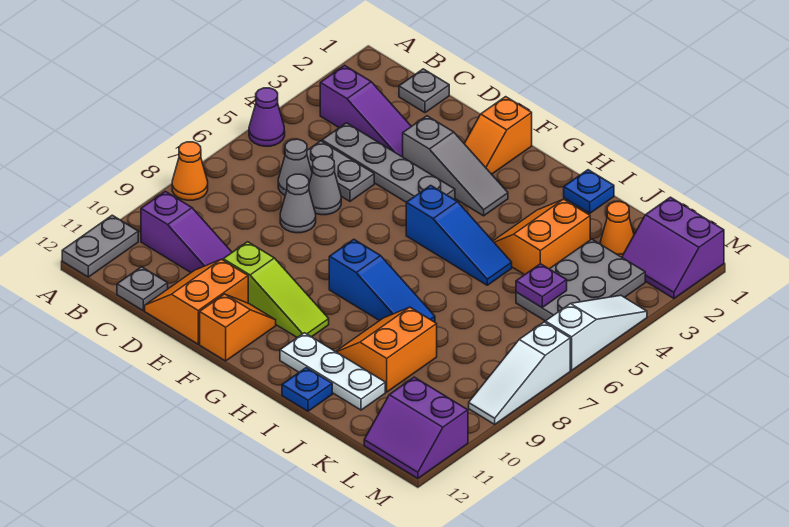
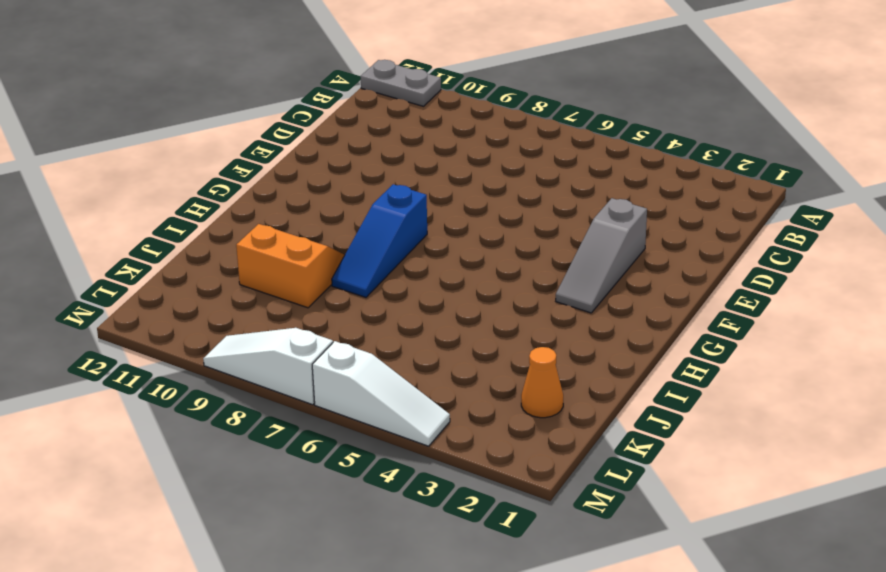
none -> purple cone A5 level 1
none -> orange cone A8 level 1
none -> purple slope B3:D3 level 1 top B
none -> purple slope B10:D10 level 1 top B

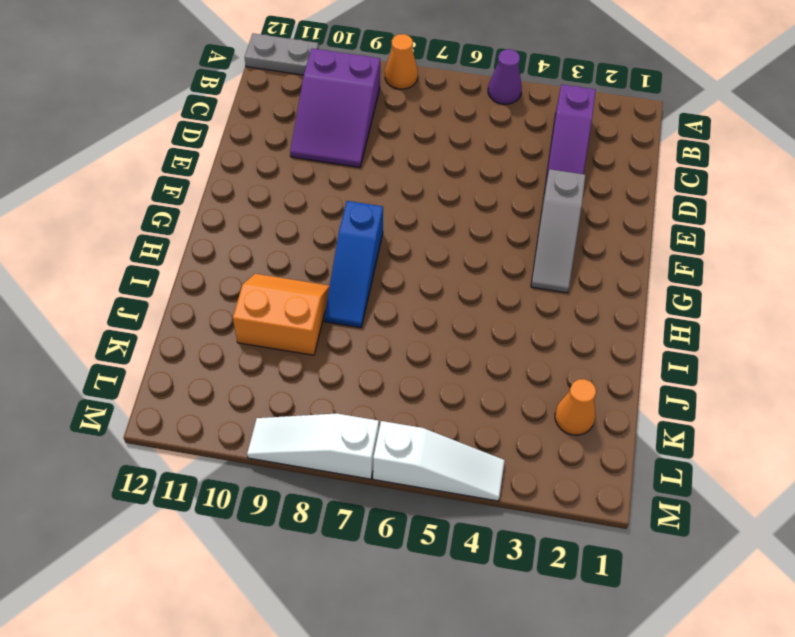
purple slope B9:D10 level 1 top B -> purple slope B10:D10 level 1 top B
none -> grey plate C1 level 1
none -> grey plate C4:F4 level 1
none -> grey plate C5:D5 level 1
none -> grey cone C6 level 1

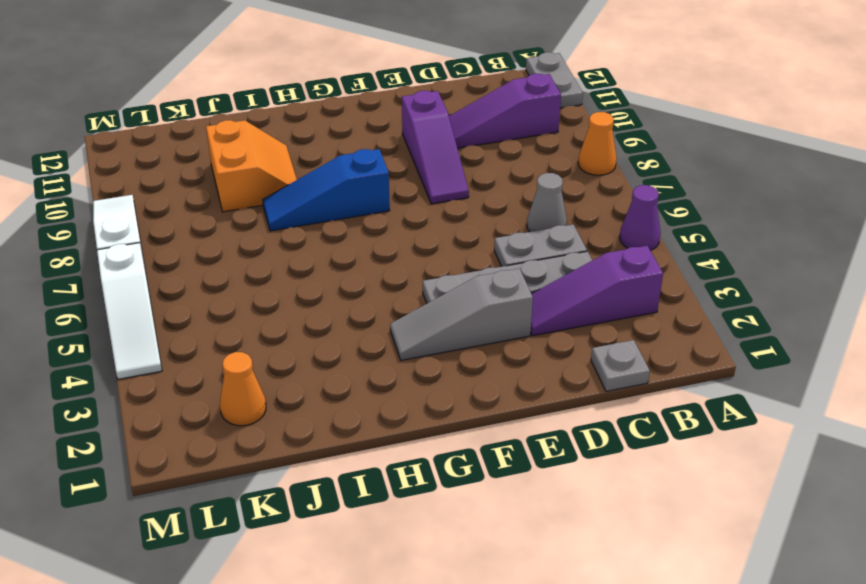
purple slope E8:E10 level 1 top 10 -> lime slope E10:G10 level 1 top E
none -> grey plate C12 level 1
none -> grey cone D6 level 1
none -> grey cone D7 level 1
none -> orange slope D11:E12 level 1 top E

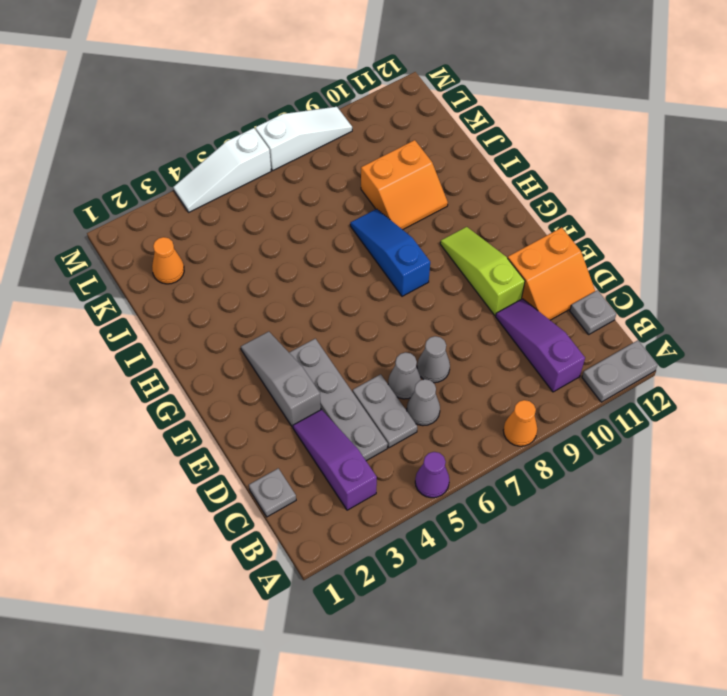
none -> orange slope F1:F2 level 1 top 1
none -> orange slope F11:F12 level 1 top 12
none -> blue slope G5:I5 level 1 top G
none -> white plate H11:J11 level 1

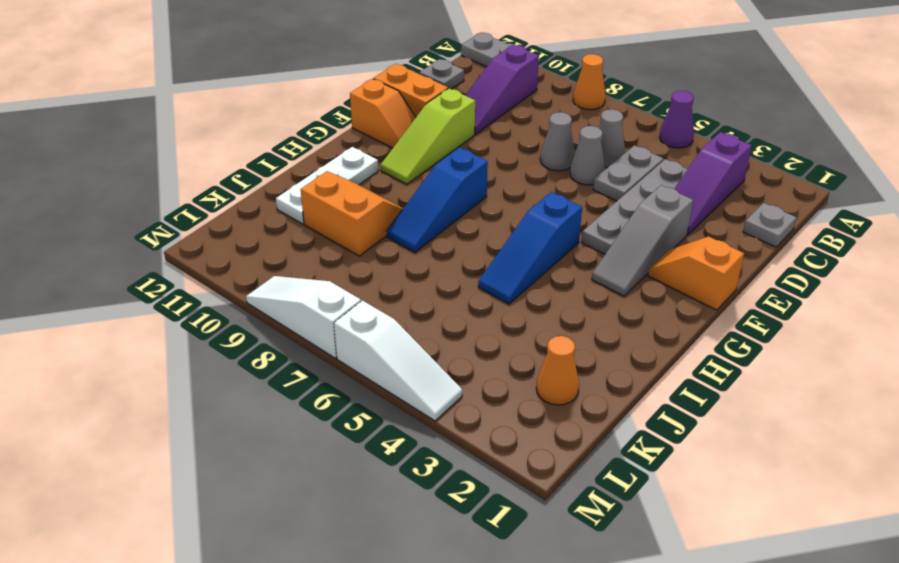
none -> blue plate I1 level 1
none -> orange slope I3:J4 level 1 top J
none -> blue plate I12 level 1
none -> grey plate K3:L5 level 1

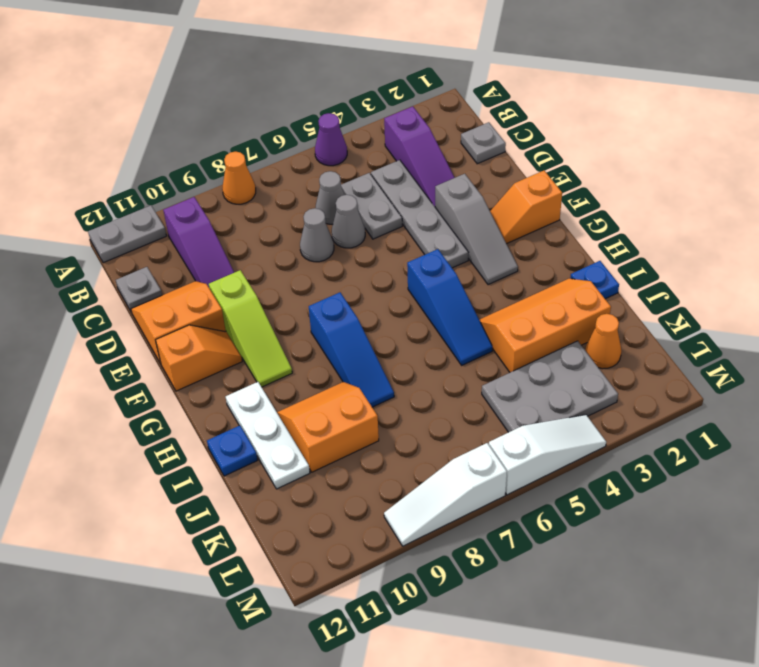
orange slope I2:J4 level 1 top J -> orange slope I3:J4 level 1 top J
none -> purple slope L1:M2 level 1 top 1
none -> purple slope L11:M12 level 1 top 11
none -> purple plate K5 level 2

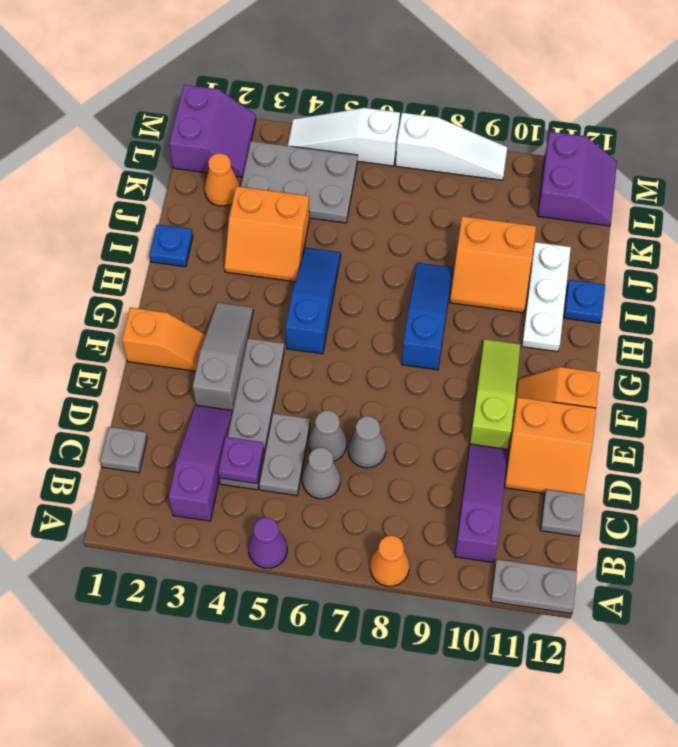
purple plate C4 level 2 -> purple plate K5 level 2

